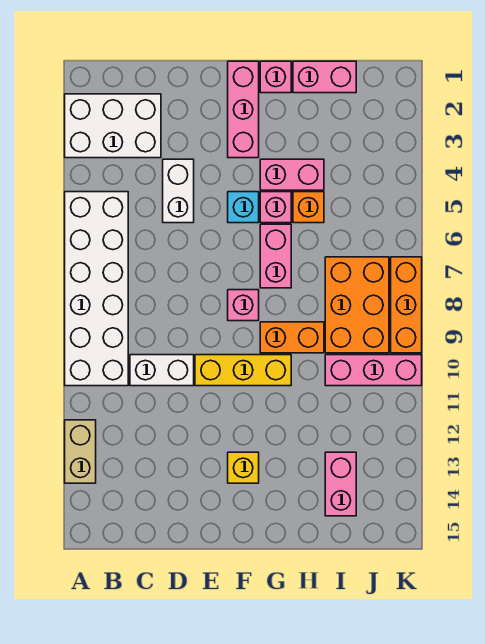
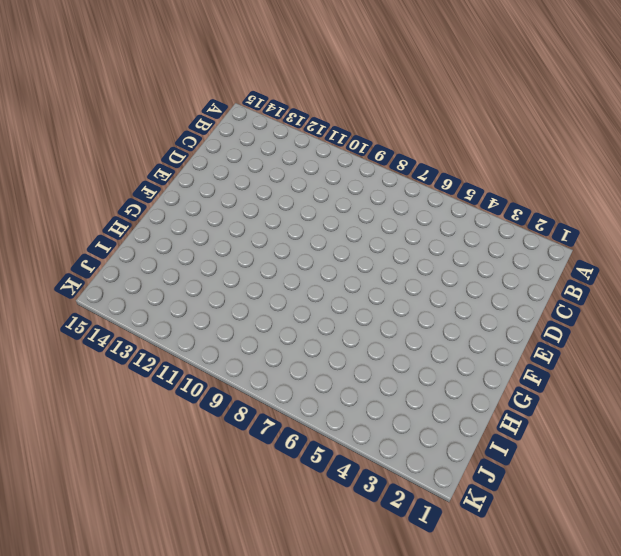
none -> white brick A2:C3 level 1
none -> white brick A5:B10 level 1
none -> tan brick A12:A13 level 1

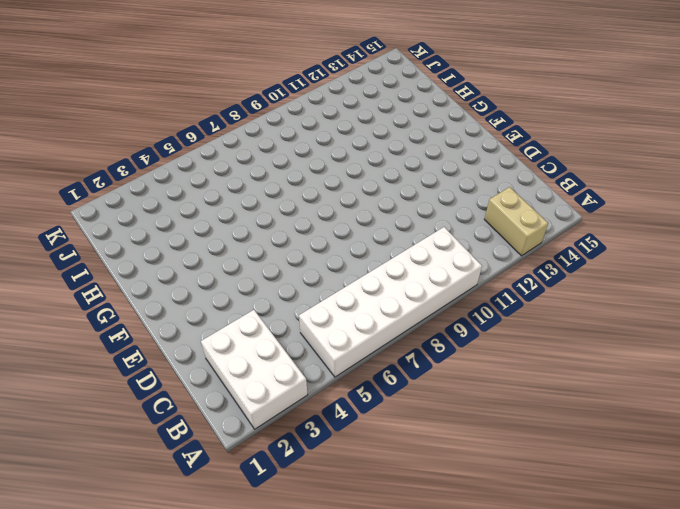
tan brick A13:B13 level 1 -> tan brick A12:A13 level 1
none -> white brick C10:D10 level 1
none -> white brick D4:D5 level 1
none -> yellow brick E10:G10 level 1

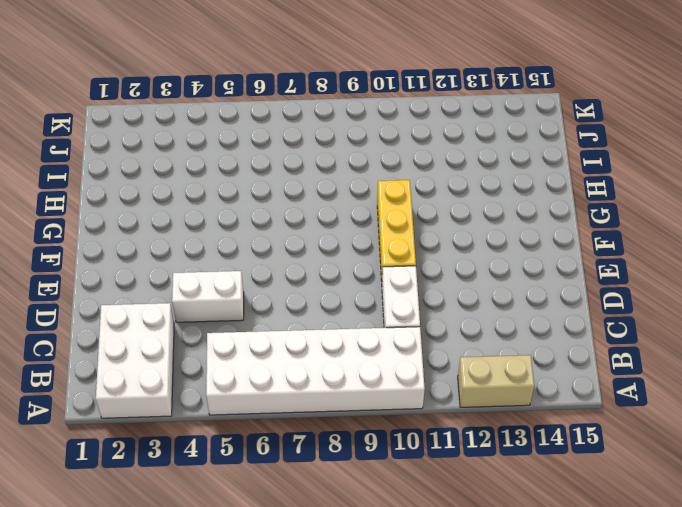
none -> pink brick F1:F3 level 1
none -> cyan brick F5 level 1
none -> pink brick F8 level 1

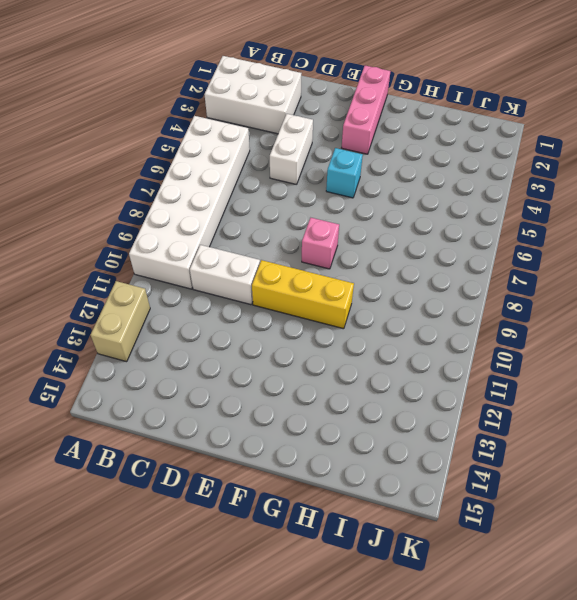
none -> yellow brick F13 level 1
none -> pink brick G1 level 1
none -> pink brick G4:H4 level 1

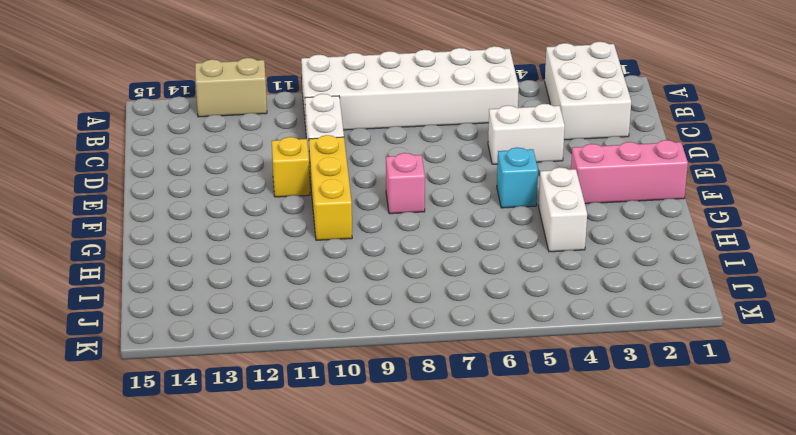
yellow brick E11 level 1 -> yellow brick F13 level 1
white brick G4:H4 level 1 -> pink brick G4:H4 level 1
none -> pink brick G1 level 1
none -> pink brick G5 level 1
none -> pink brick G6:G7 level 1

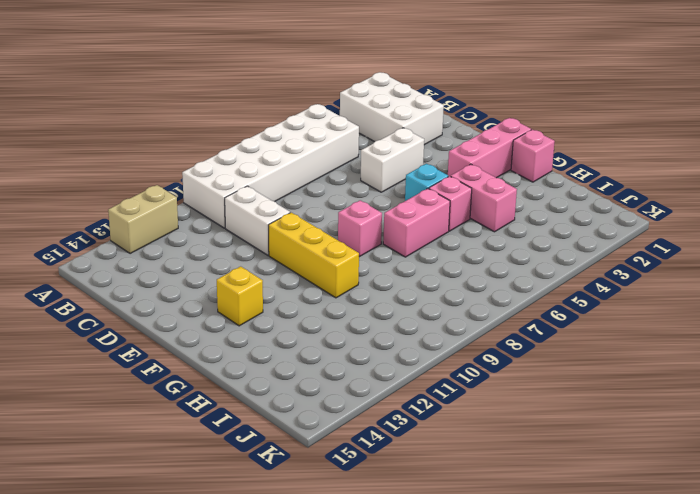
none -> orange brick G9:H9 level 1
none -> pink brick H1:I1 level 1
none -> orange brick H5 level 1

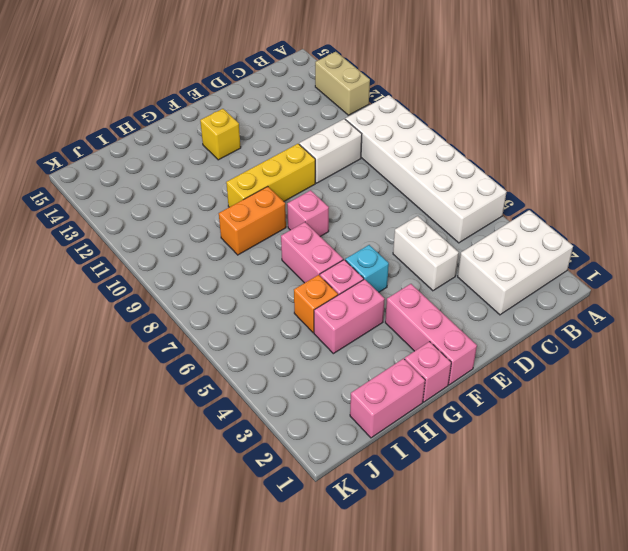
none -> orange brick I7:J9 level 1
none -> pink brick I10:K10 level 1
none -> pink brick I13:I14 level 1

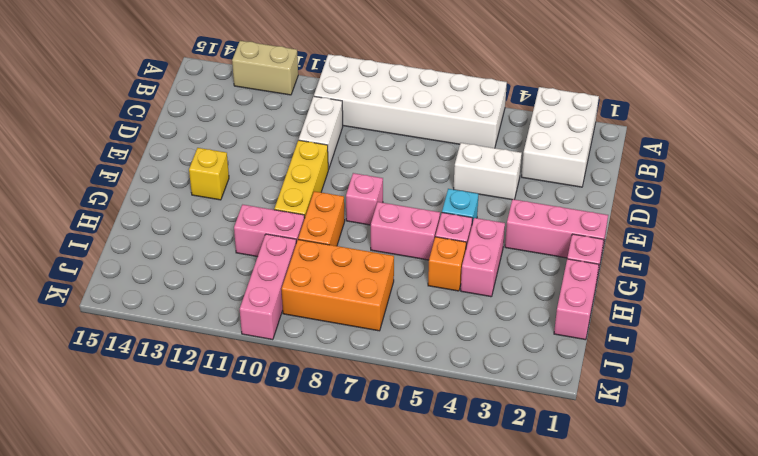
pink brick H10:H11 level 1 -> pink brick I13:I14 level 1
none -> orange brick K7:K9 level 1

